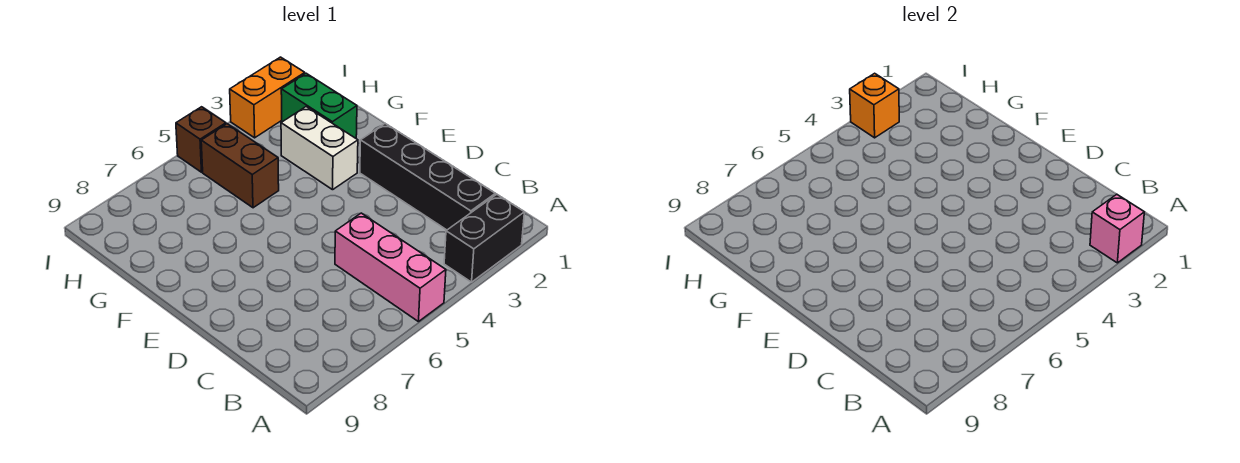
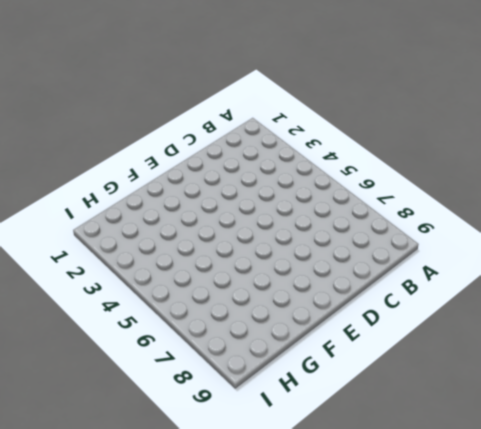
none -> black brick A2:A3 level 1
none -> pink brick A5:C5 level 1

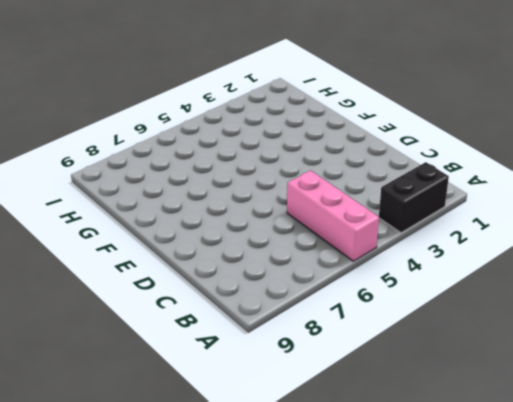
none -> black brick B2:E2 level 1
none -> white brick F3:G3 level 1

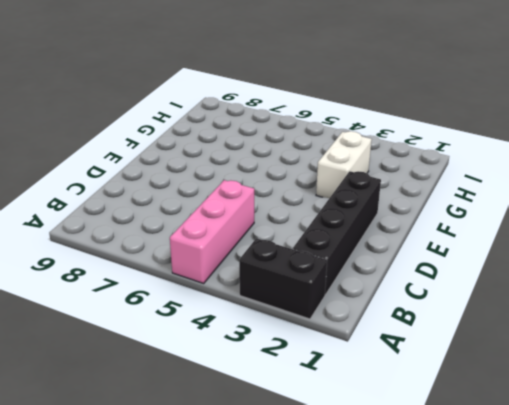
none -> green brick G2:H2 level 1
none -> brown brick G5:H5 level 1

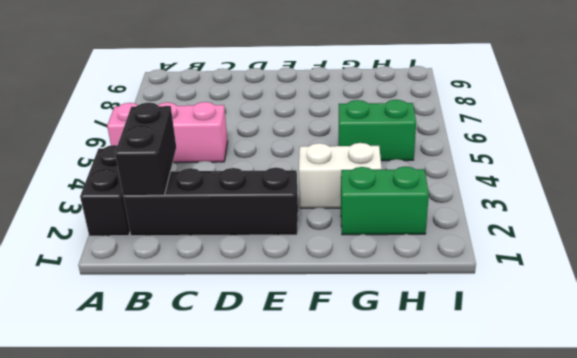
black brick B2:B3 level 2 -> none
green brick G5:H5 level 1 -> brown brick G5:H5 level 1
none -> orange brick I2:I3 level 1
none -> brown brick I5 level 1

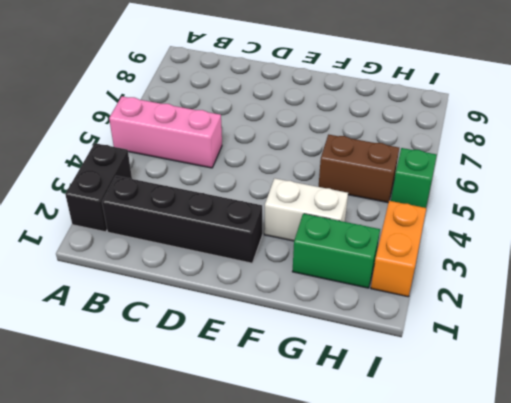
green brick I5 level 1 -> brown brick I5 level 1
none -> pink brick A2 level 2
none -> orange brick I3 level 2

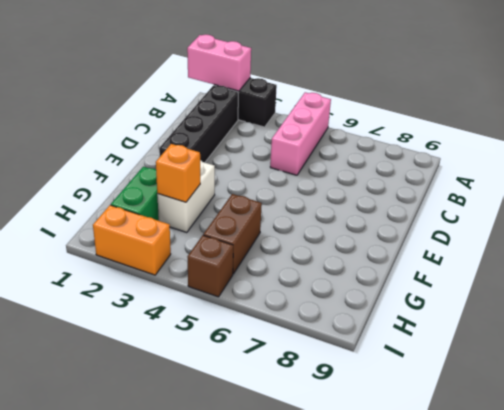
pink brick A1:A2 level 2 -> pink brick A2 level 2
orange brick G3 level 2 -> orange brick I3 level 2

